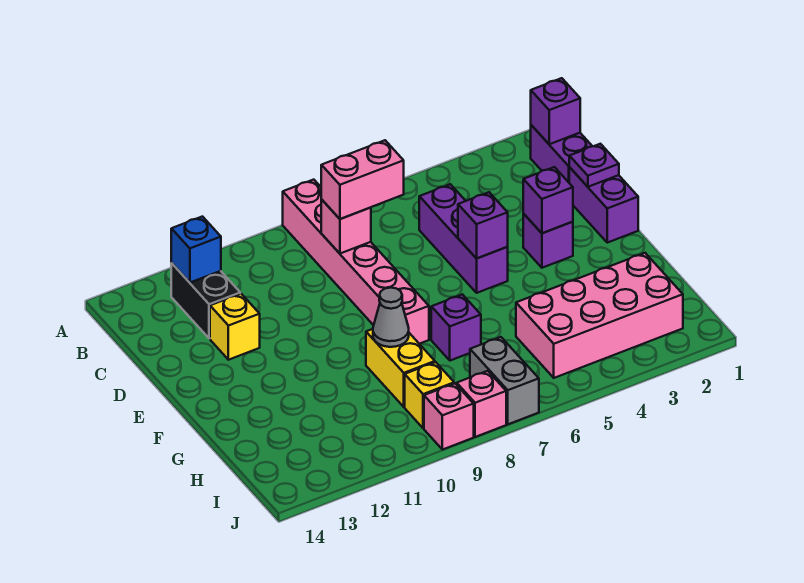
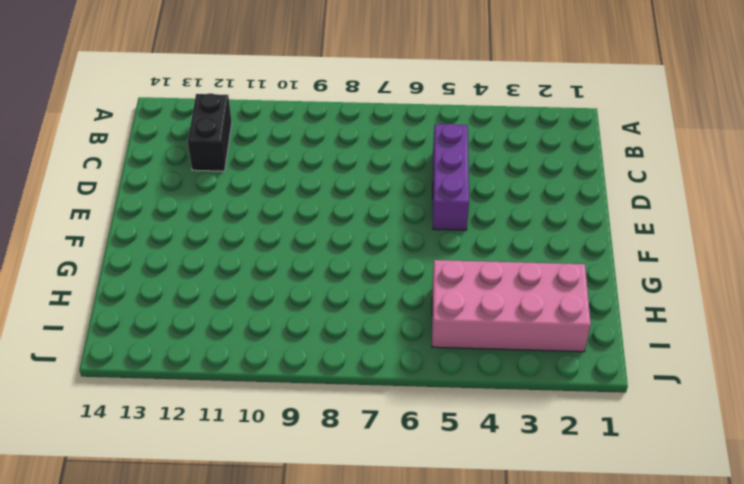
none -> pink brick A8:F8 level 1
none -> purple brick B1:C1 level 1
none -> purple brick D1:E1 level 1

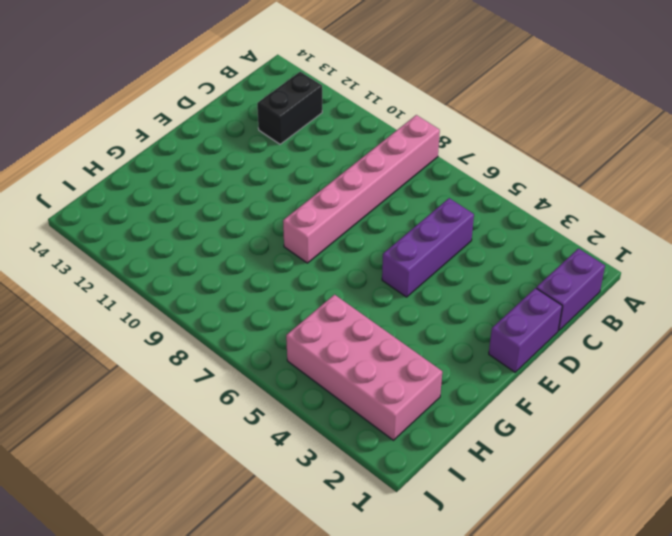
none -> yellow brick D12 level 1
none -> purple brick E3 level 1
none -> purple brick G7 level 1

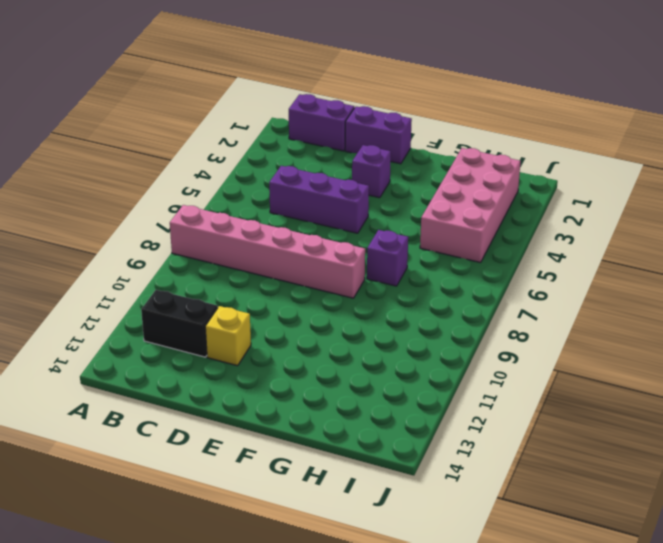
none -> yellow brick G9:H9 level 1
none -> grey brick I7:J7 level 1
none -> yellow brick I9 level 1

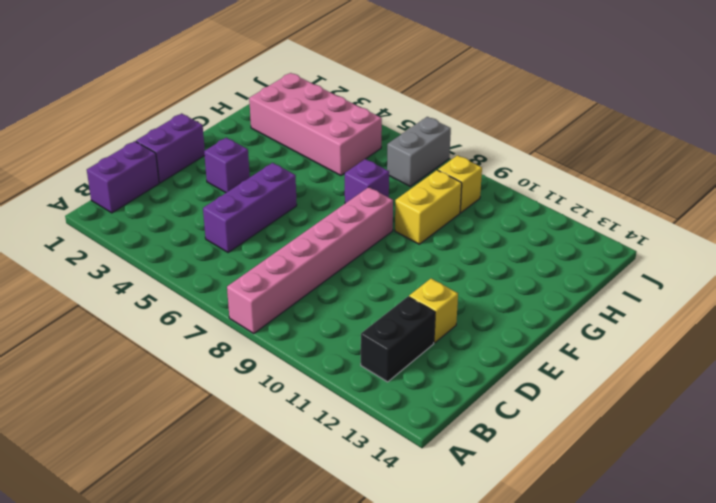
none -> pink brick J8 level 1
none -> pink brick J9 level 1
none -> purple brick B1 level 2

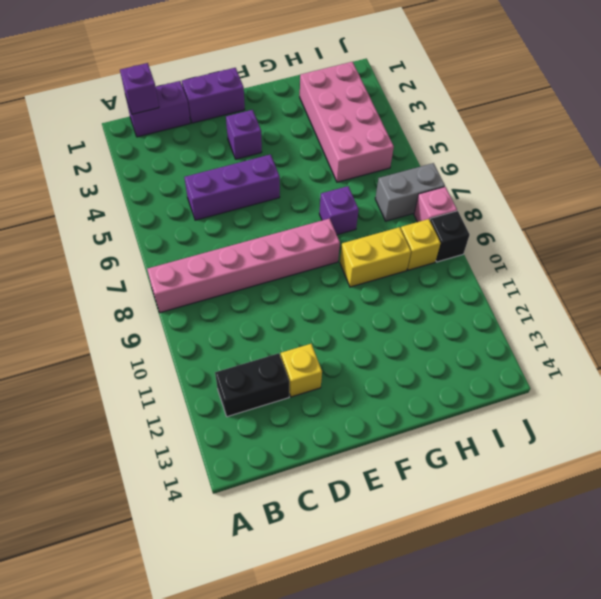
black brick J9 level 1 -> pink brick J9 level 1
none -> blue brick B12 level 2
none -> pink brick C8 level 2
none -> purple plate D1 level 2

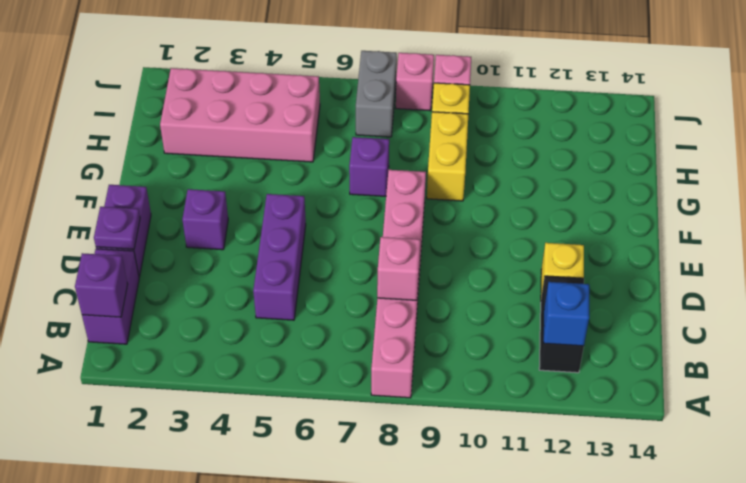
none -> purple brick E3 level 2
none -> purple brick E5 level 2
none -> grey cone G9 level 2

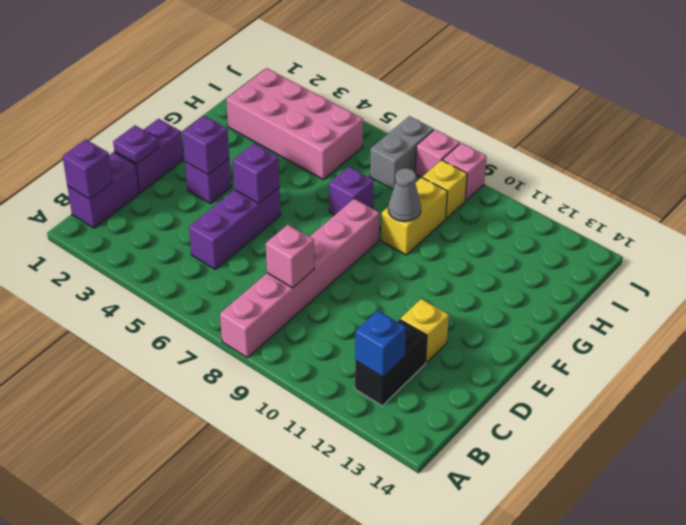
none -> pink brick C7:C8 level 3

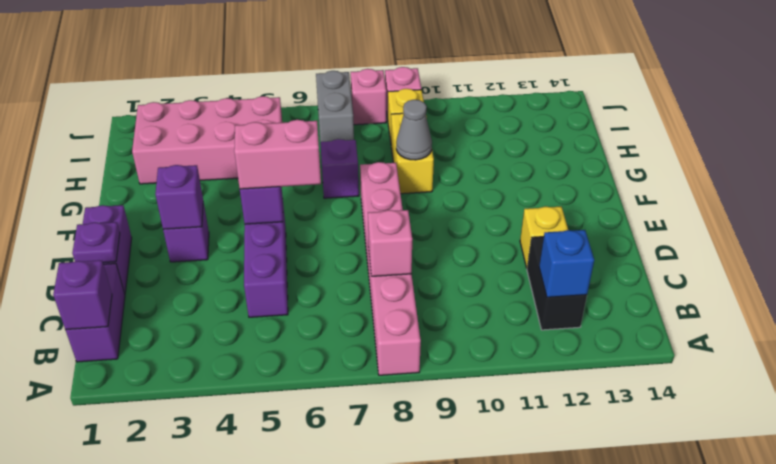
pink brick E5:E6 level 3 -> pink brick C7:C8 level 3

